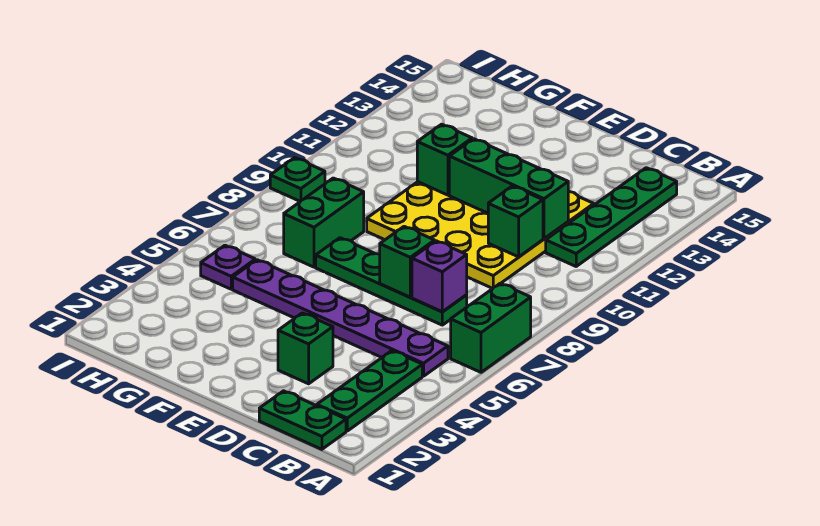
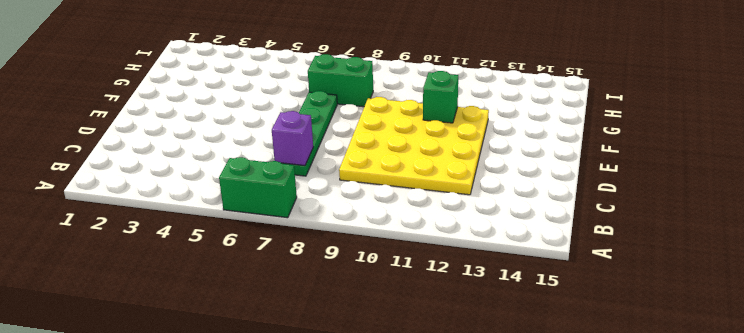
none -> green plate B1:C1 level 1
none -> green plate B2:B4 level 1
none -> purple plate B5:G5 level 1

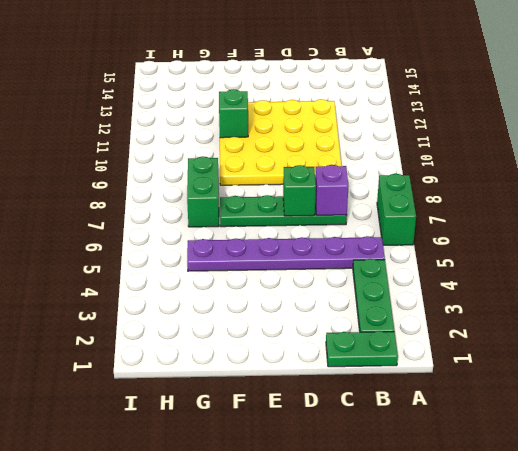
none -> green plate B11:B14 level 1
none -> green brick D3 level 1
none -> purple plate H5 level 1

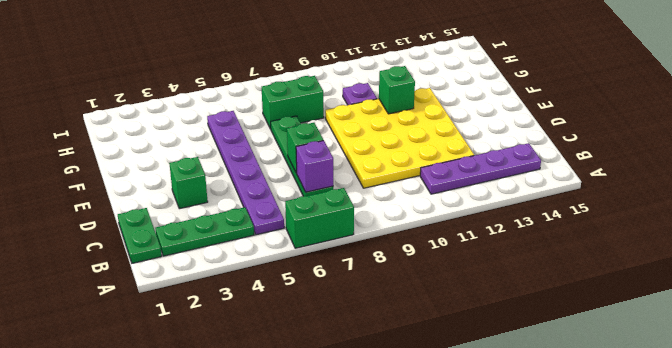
purple plate B11:B14 level 1 -> green plate B11:B14 level 1
purple plate G10 level 1 -> purple plate H5 level 1
none -> green plate I9 level 1
none -> green brick C10 level 2
none -> green brick C11:E11 level 2

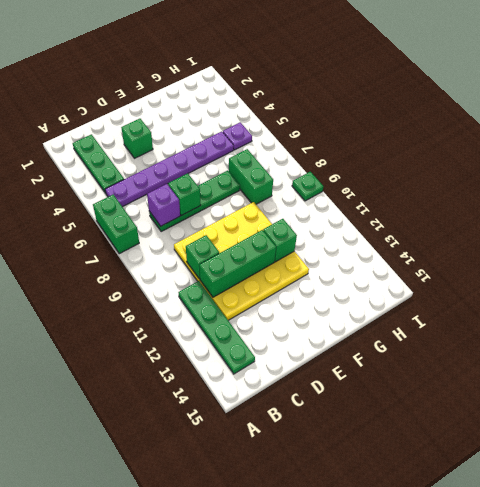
none -> green plate B1:C1 level 1

